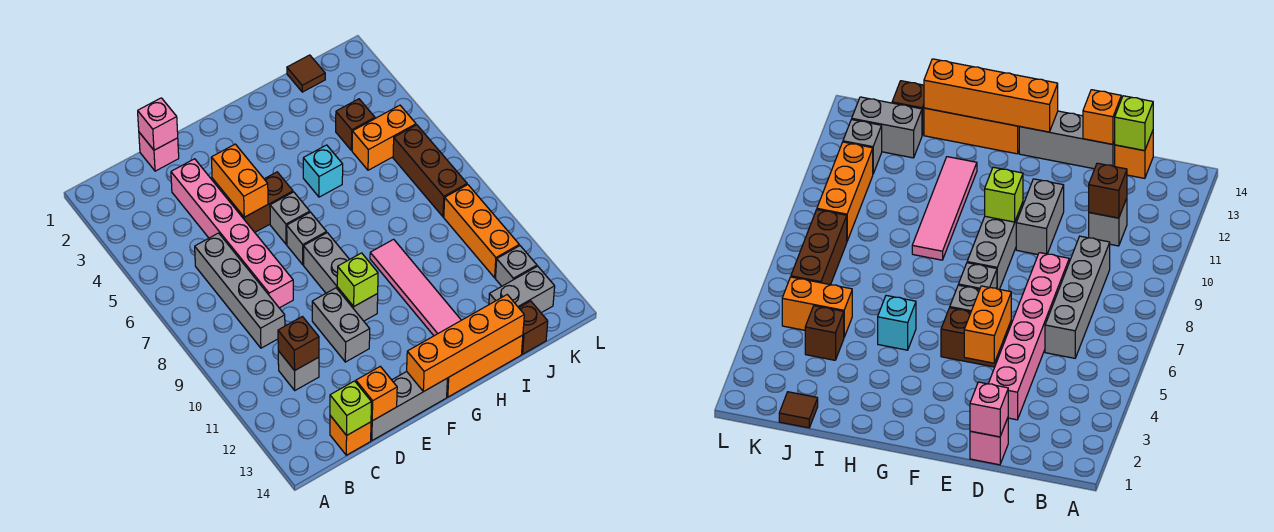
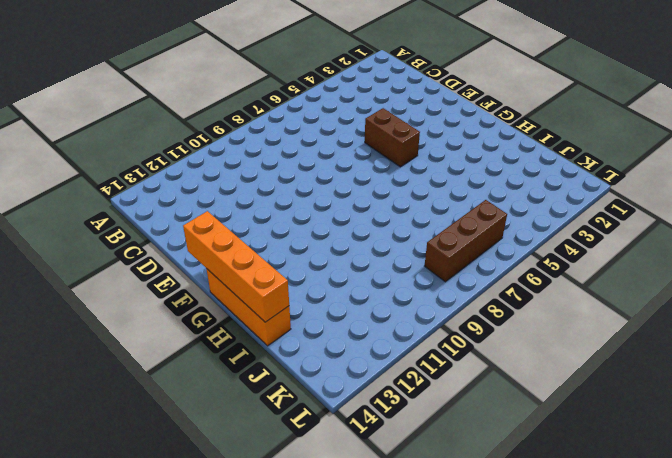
none -> grey brick C6:C9 level 1
none -> grey brick C11 level 1
none -> orange brick C14 level 1

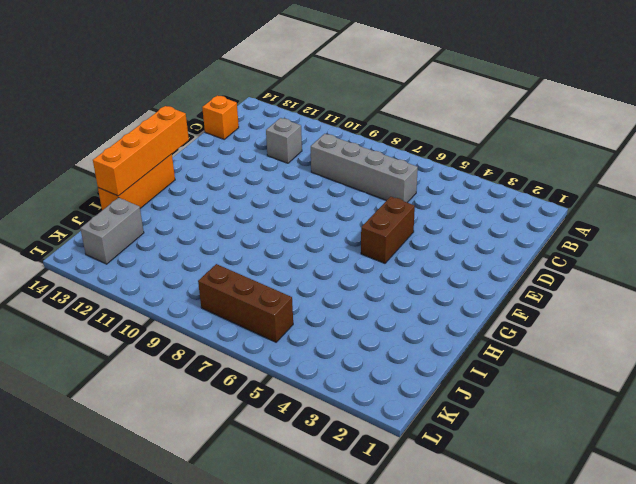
none -> pink brick D1 level 1
none -> pink brick D3:D8 level 1
none -> grey brick D14:F14 level 1

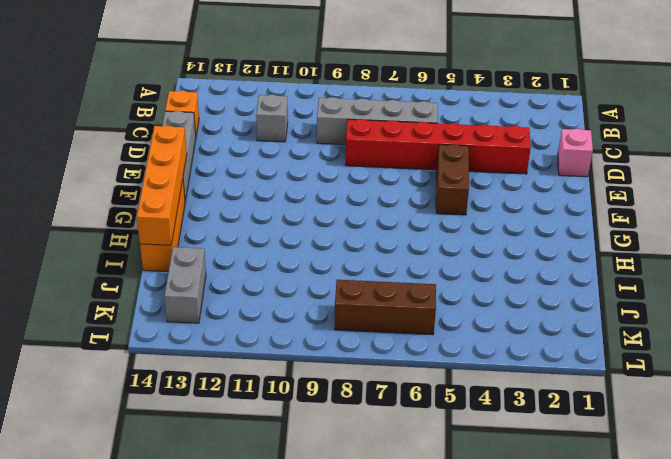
red brick D3:D8 level 1 -> pink brick D3:D8 level 1
none -> grey brick E10:E11 level 1
none -> grey brick F6 level 1
none -> grey brick F7 level 1

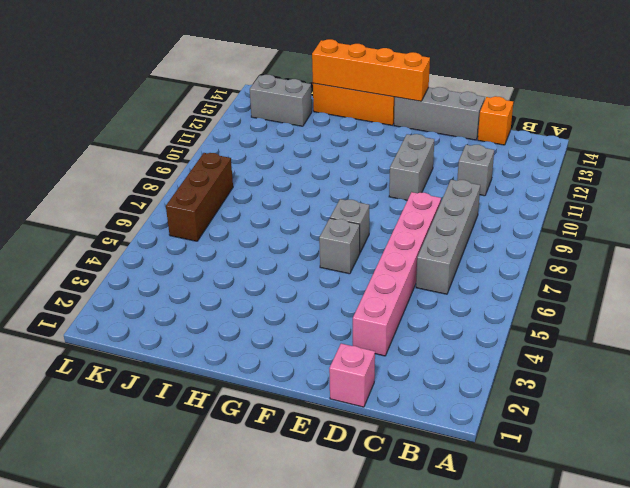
none -> brown brick E5:F5 level 1
none -> grey brick F8:F10 level 1
none -> cyan brick H5 level 1

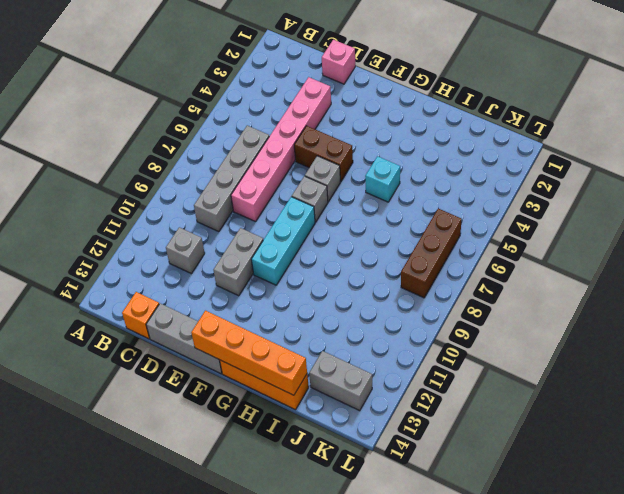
cyan brick F8:F10 level 1 -> grey brick F8:F10 level 1
none -> pink tile H9:H12 level 1
none -> brown tile J1 level 1
none -> brown brick J4 level 1

